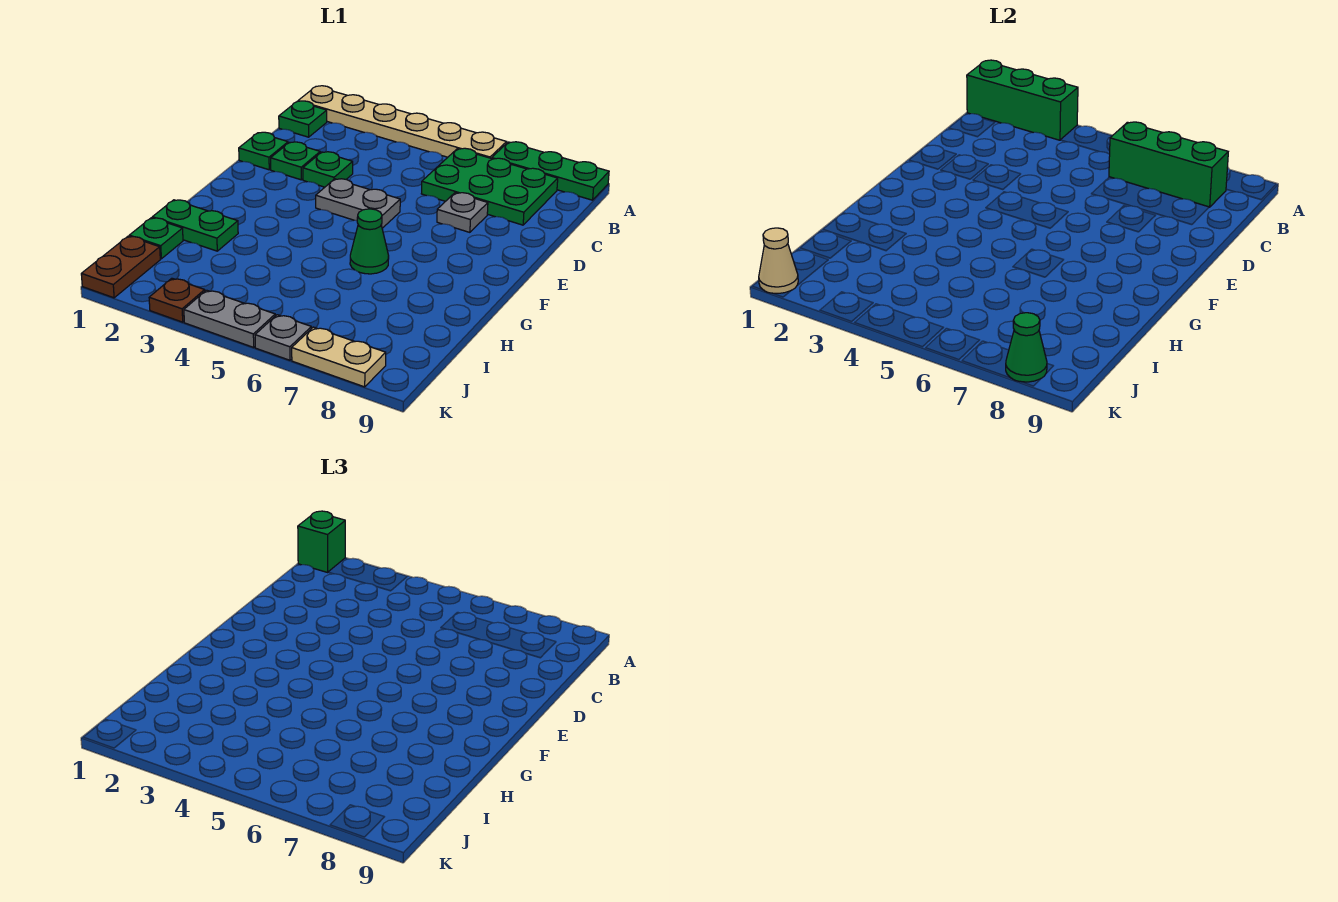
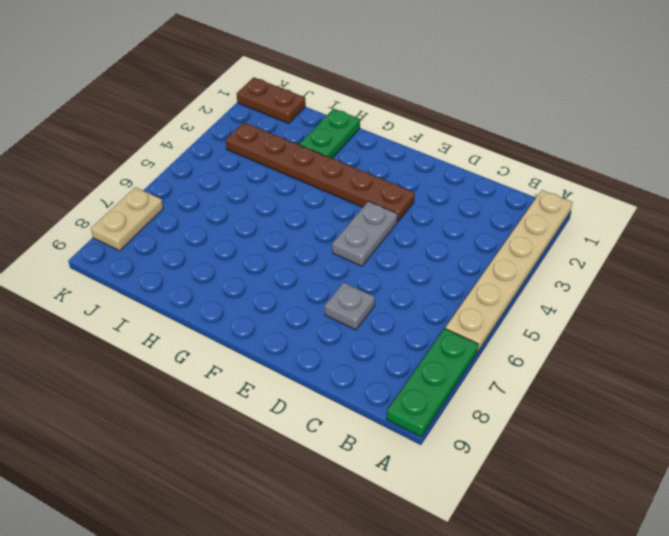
brown plate E3:J3 level 1 -> none
none -> green plate B1 level 1
none -> green plate B6:C8 level 1
none -> green plate D1 level 1

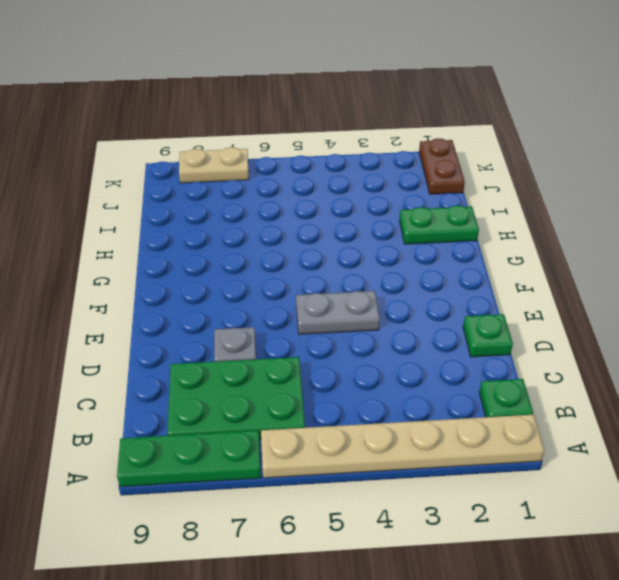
none -> green plate D2 level 1
none -> green plate D3 level 1
none -> green cone G6 level 1

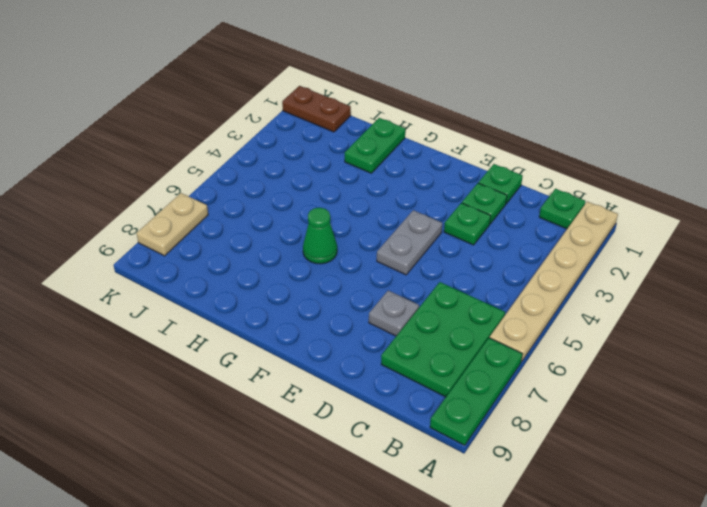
none -> green plate I1 level 1
none -> brown plate K3 level 1
none -> grey plate K4:K5 level 1

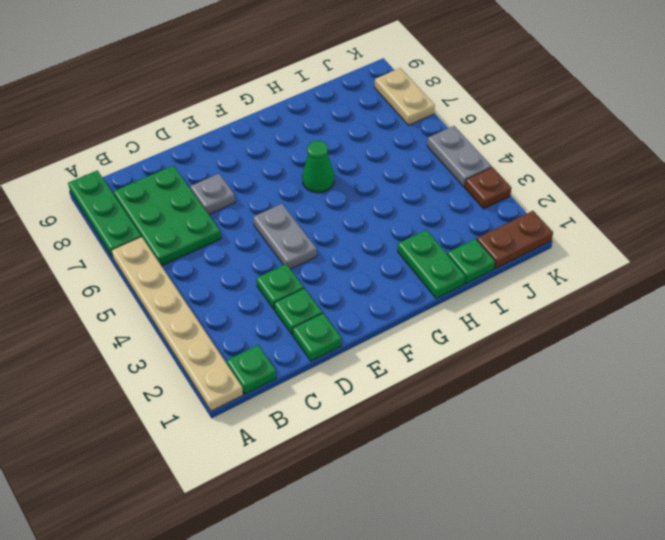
none -> grey plate K6 level 1
none -> green brick A1:A3 level 2
none -> green brick B6:B8 level 2

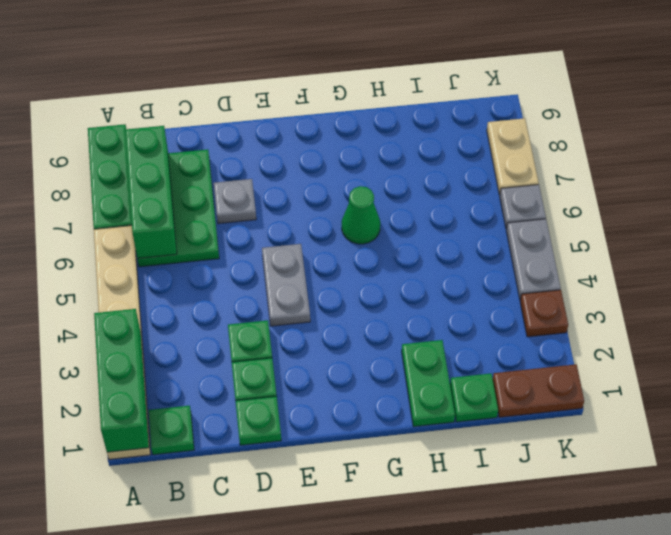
none -> tan cone K1 level 2
none -> green cone K8 level 2
none -> green brick A1 level 3

